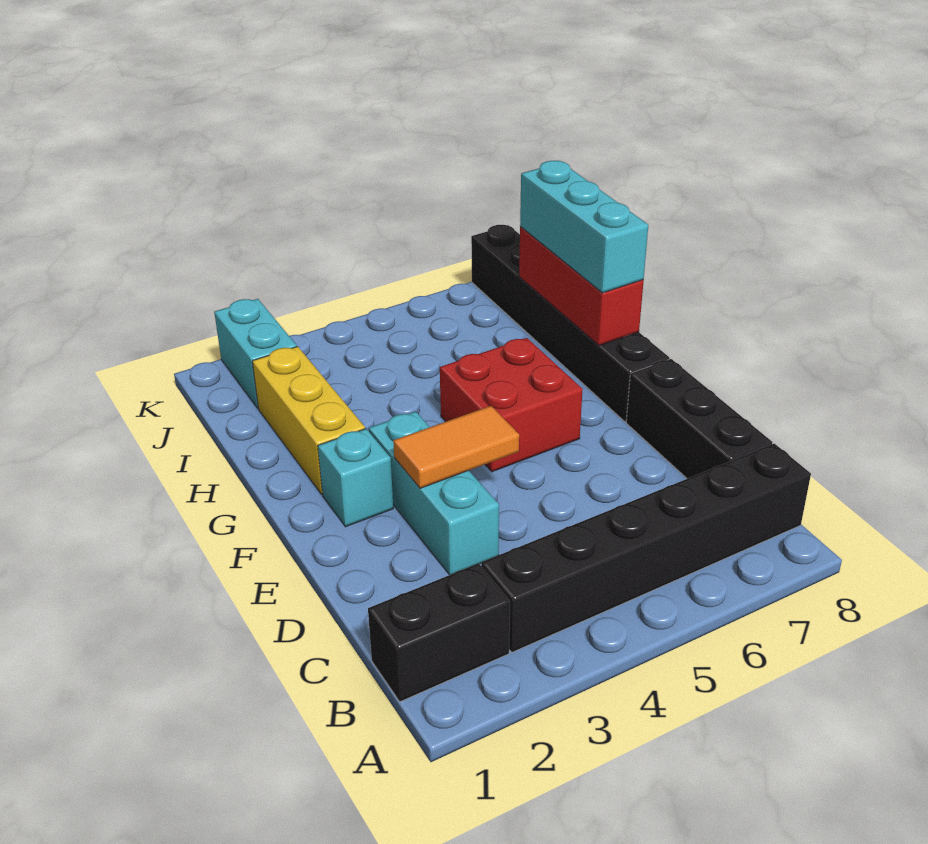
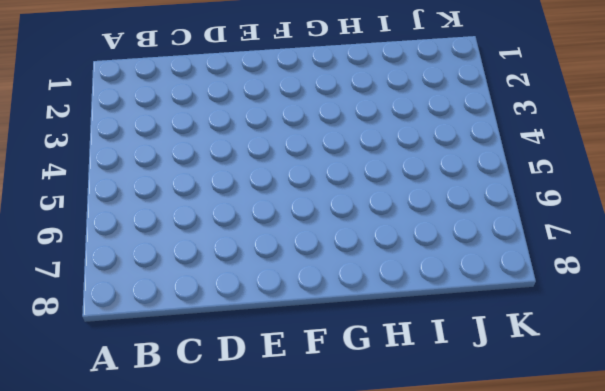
none -> black brick B1:B2 level 1
none -> black brick B3:B8 level 1
none -> black brick C8:E8 level 1

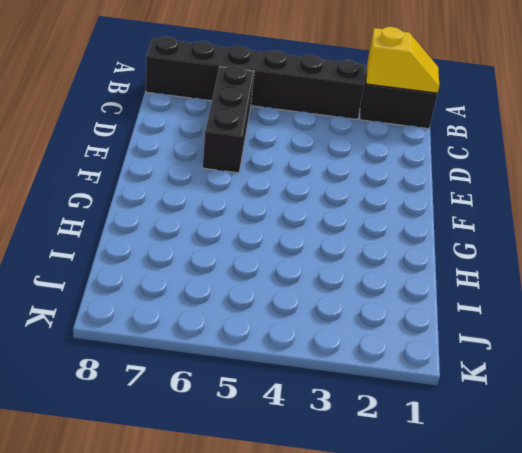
yellow slope B1:B2 level 2 top 2 -> none
black brick C6:E6 level 1 -> black brick C8:E8 level 1
none -> cyan brick D3:F3 level 1
none -> cyan brick F2 level 1
none -> red brick F5:G6 level 1

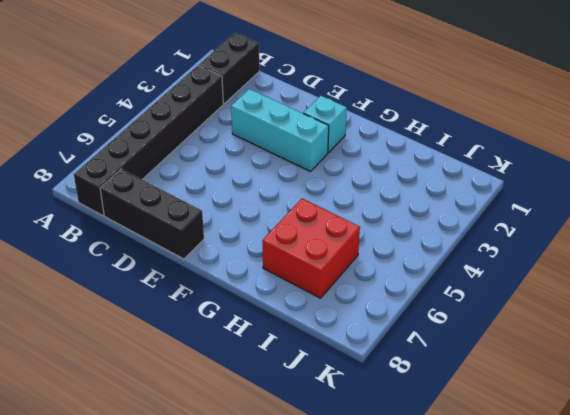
red brick H6:I7 level 1 -> red brick F5:G6 level 1
none -> black brick F8:K8 level 1
none -> yellow brick G2:I2 level 1
none -> cyan brick J2:K2 level 1

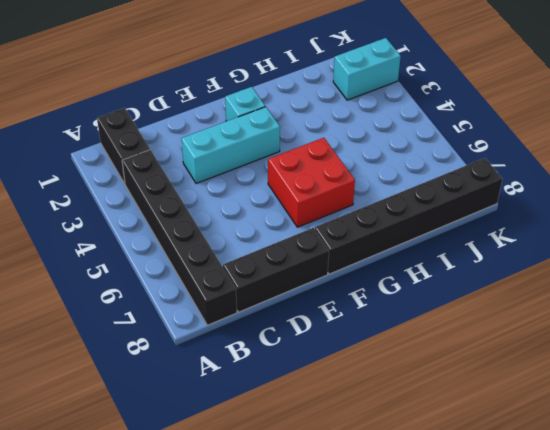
none -> yellow brick G2:I2 level 1
none -> orange tile E3:E4 level 2
none -> red brick G8:I8 level 2

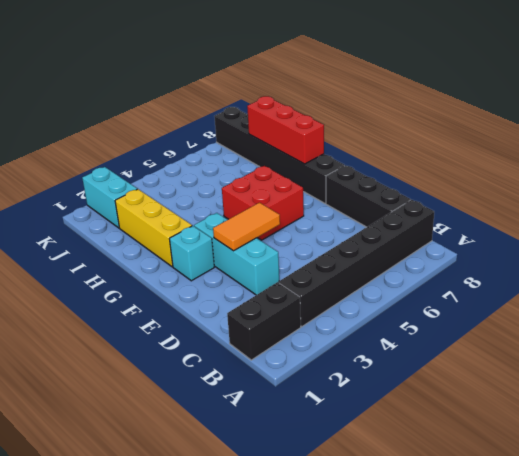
none -> cyan brick G8:I8 level 3

